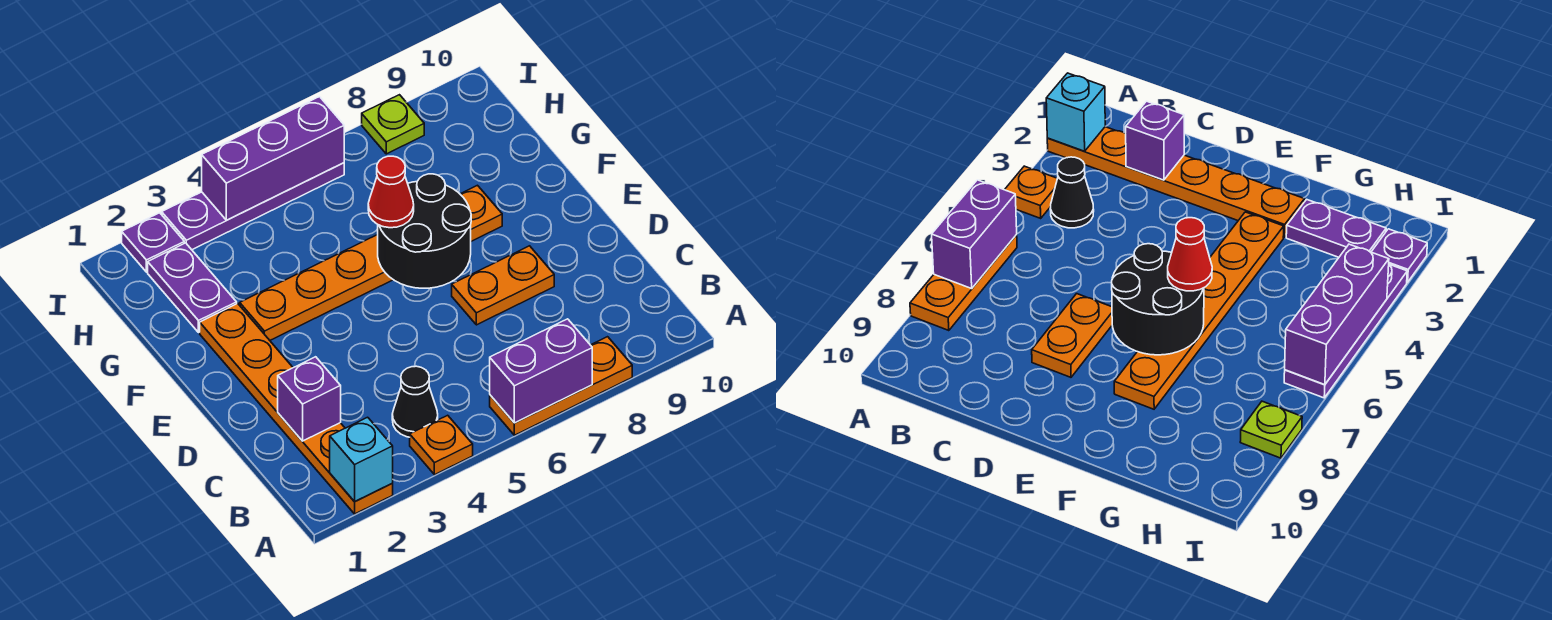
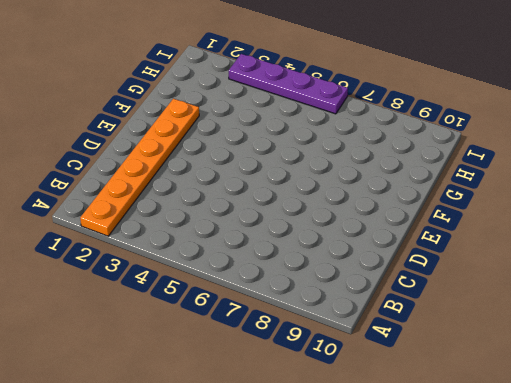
none -> orange plate A4 level 1
none -> orange plate A6:A8 level 1
none -> black cone B4 level 1

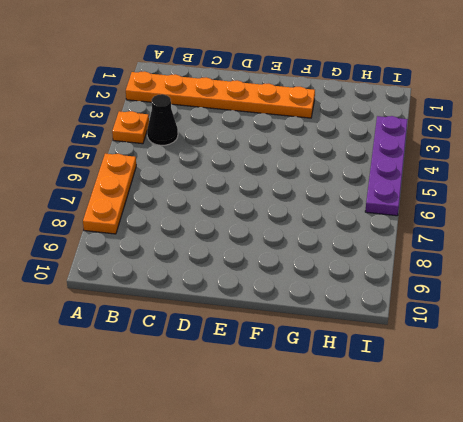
none -> orange plate D7:D8 level 1
none -> orange plate F3:F8 level 1
none -> purple plate G2:H2 level 1

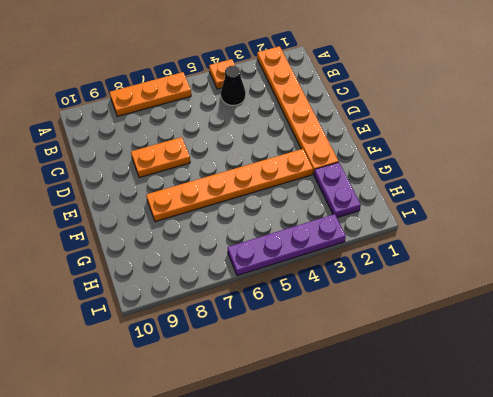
none -> purple plate I2 level 1
none -> lime plate I8 level 1
none -> cyan brick A2 level 2

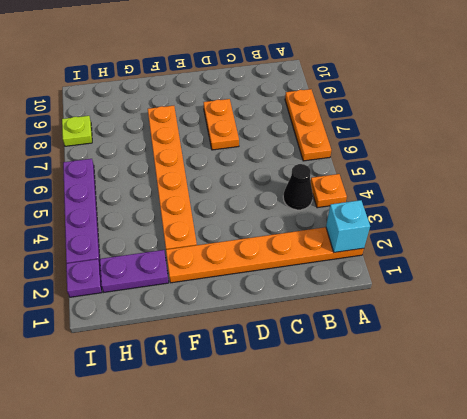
none -> purple brick A6:A7 level 2
none -> purple brick C2 level 2
none -> black round brick E6:F7 level 2

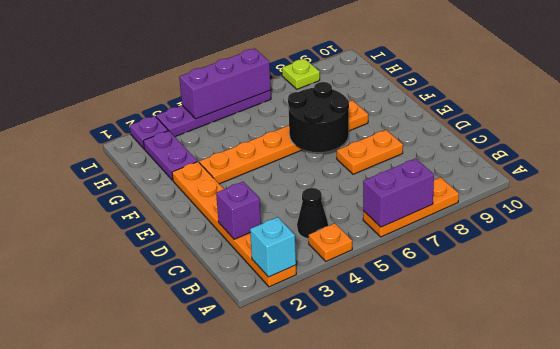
none -> red cone F6 level 3

